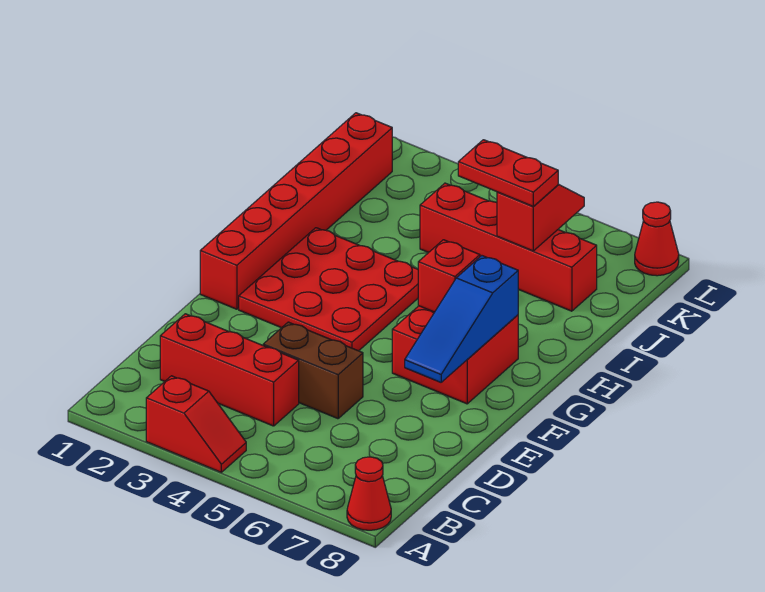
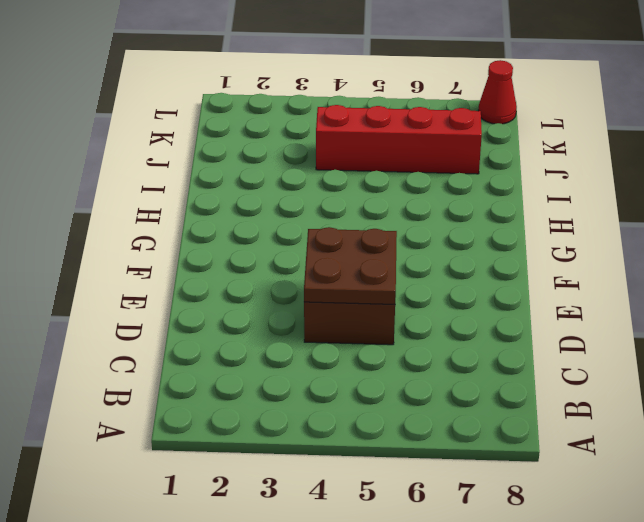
brown plate D4:E5 level 2 -> none
none -> red slope A3:A4 level 1 top 3
none -> red cone A8 level 1
none -> red brick C2:C4 level 1

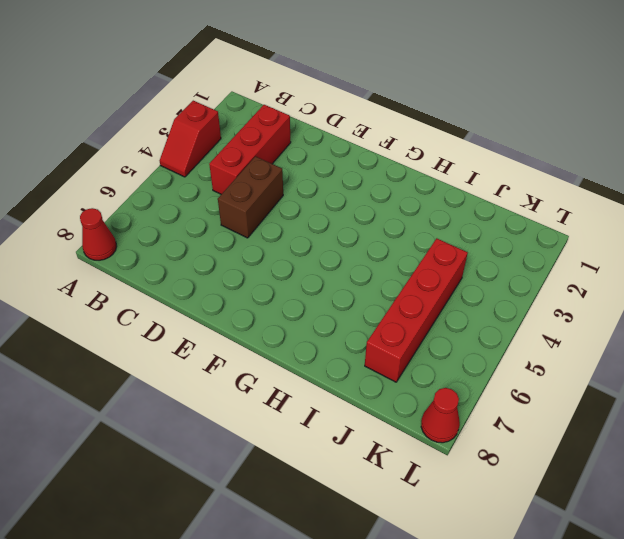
none -> red brick F1:K1 level 1
none -> red plate F2:H4 level 1
none -> red brick F6:G7 level 1

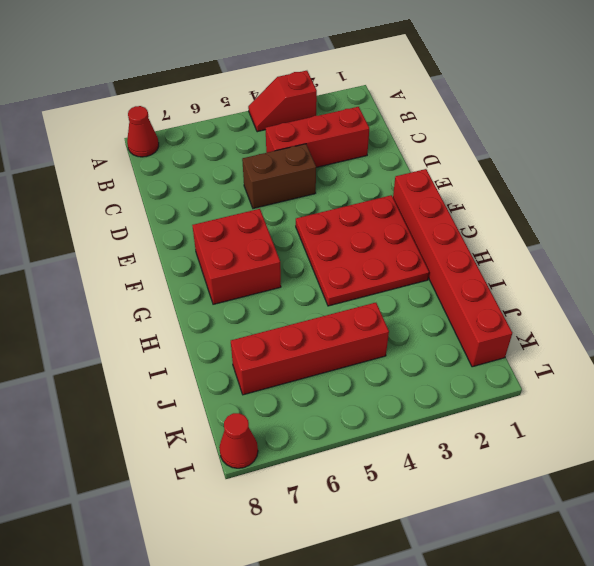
none -> blue slope E7:G7 level 2 top G
none -> red brick G6 level 2
none -> red slope J6:K6 level 2 top J

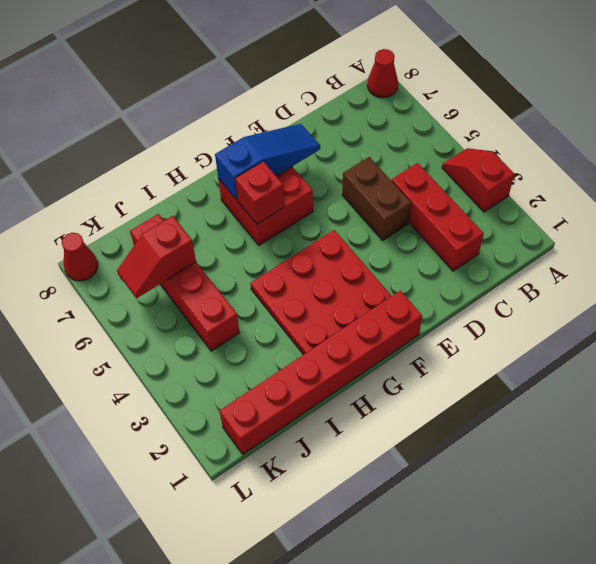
none -> red plate J5:J6 level 3

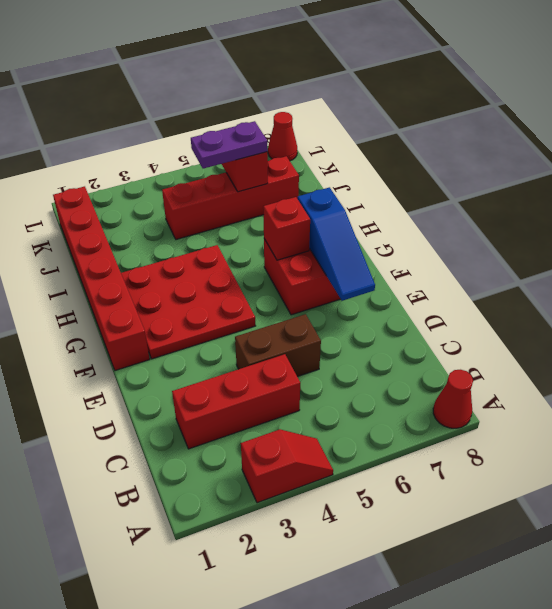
purple plate J5:J6 level 3 -> red plate J5:J6 level 3

